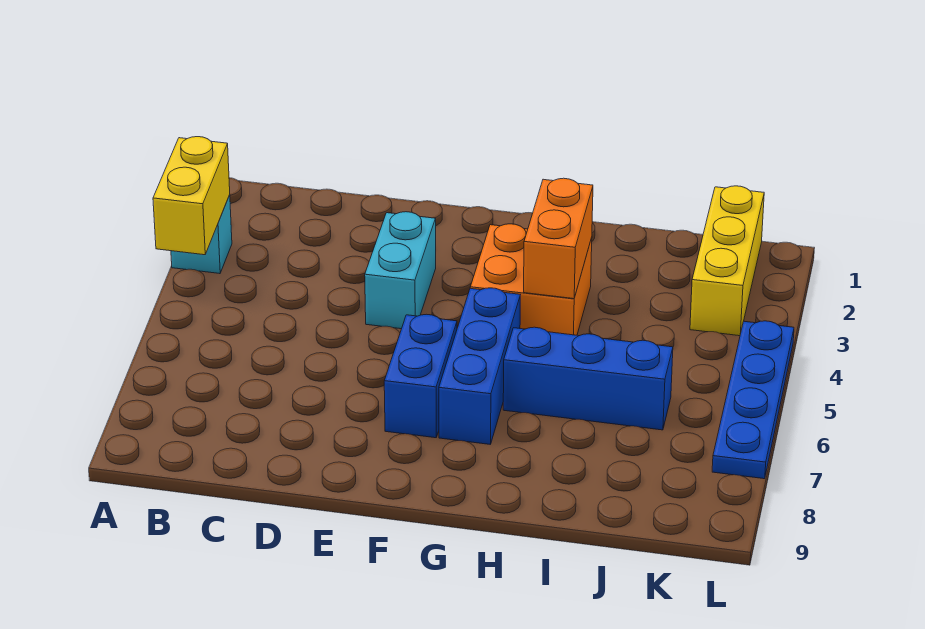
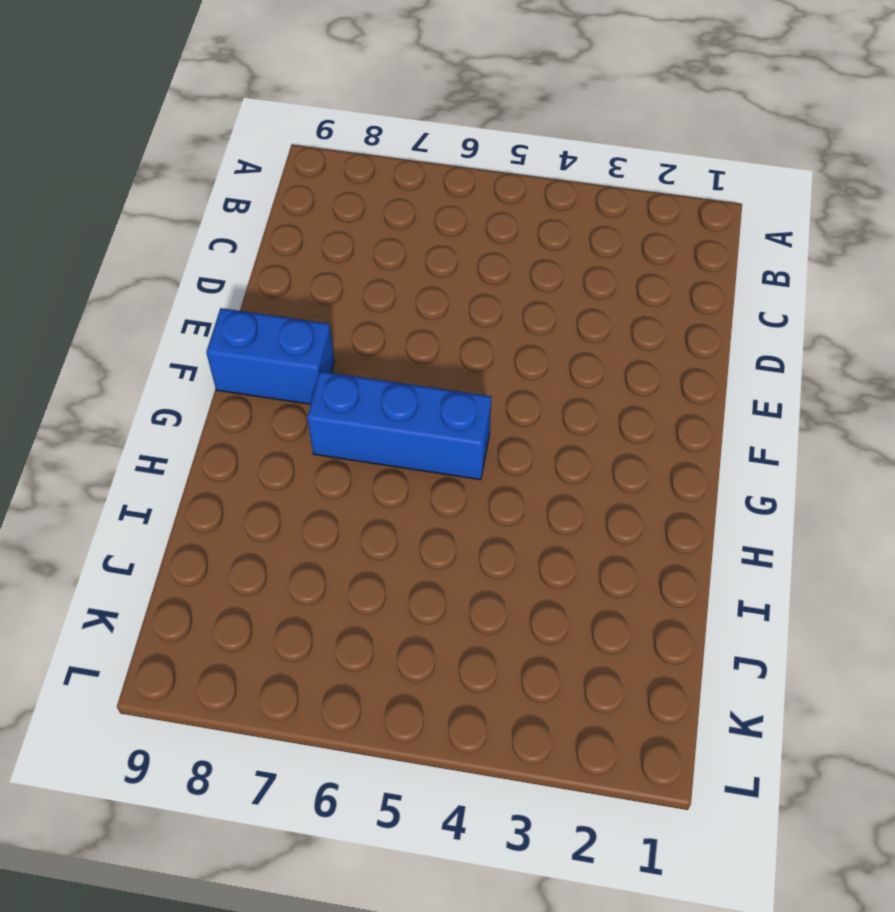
blue brick F8:F9 level 1 -> blue brick F6:F7 level 1
none -> cyan brick A3 level 1
none -> cyan brick E3:E4 level 1

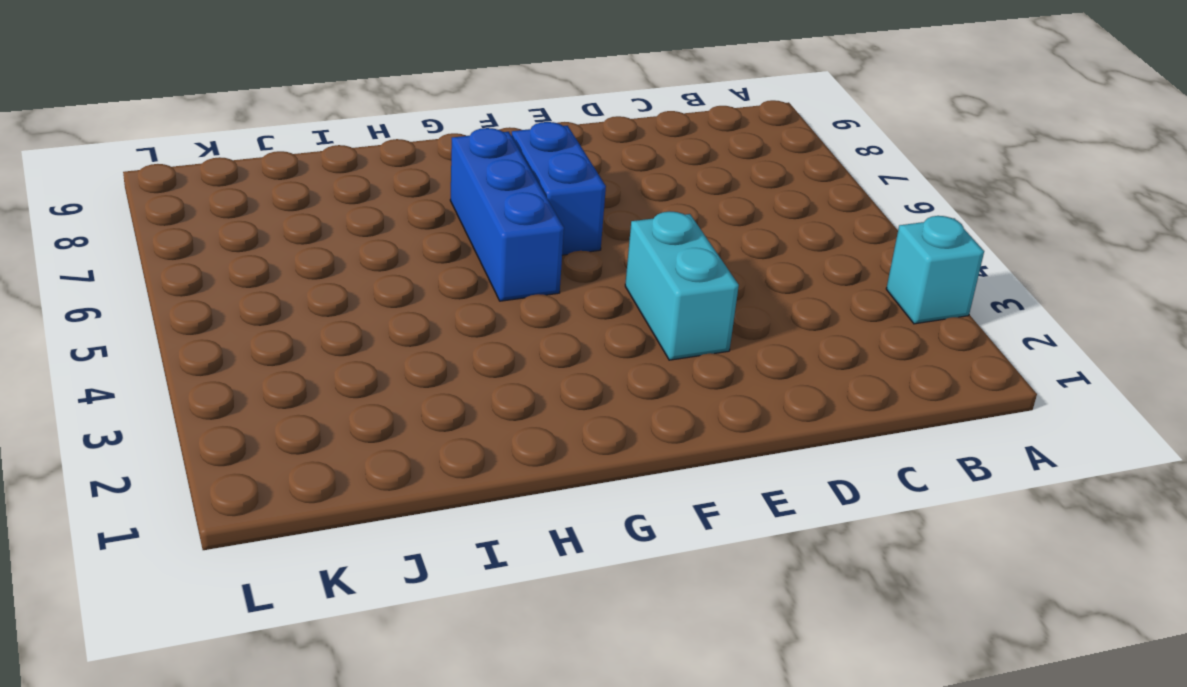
none -> orange brick G3:H4 level 1
none -> blue brick H6:J6 level 1

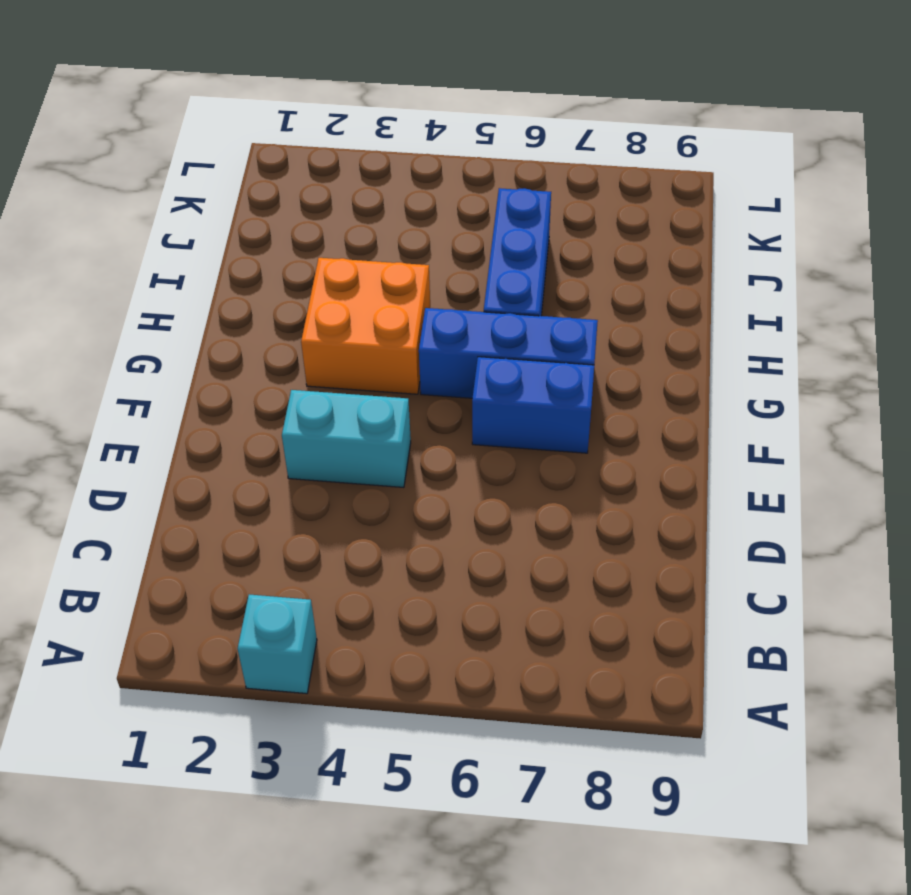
none -> yellow brick K1:K3 level 1
none -> blue plate L4:L7 level 1

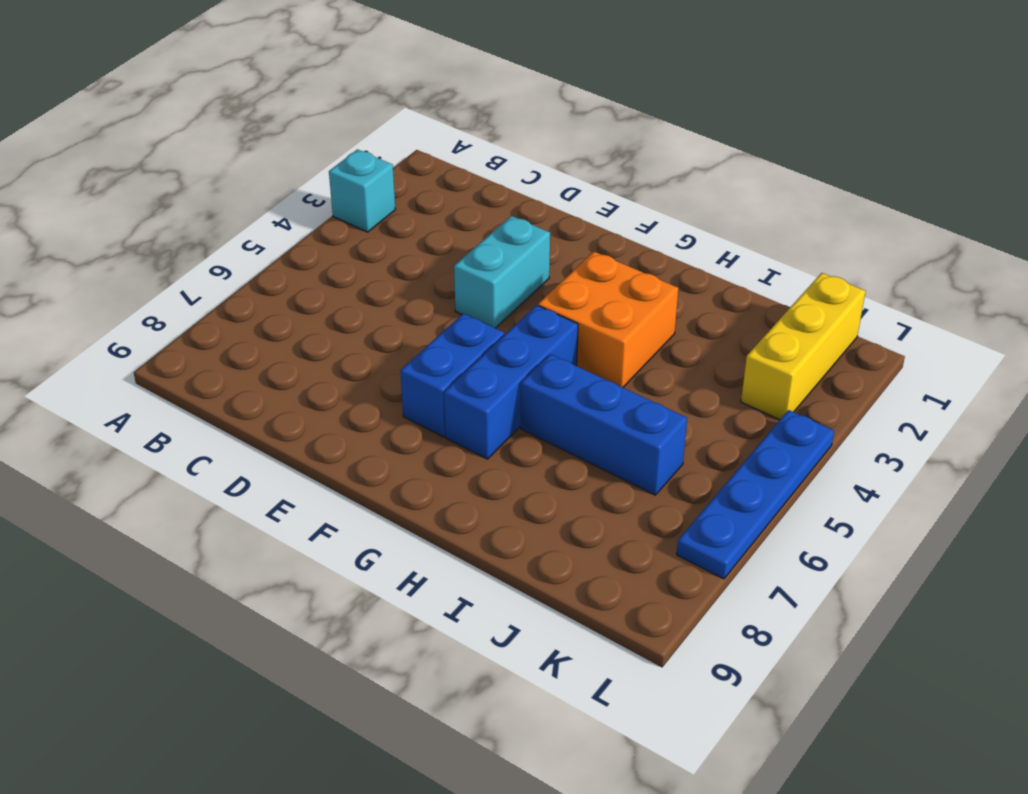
none -> yellow brick A3:A4 level 2
none -> orange brick H3:H4 level 2

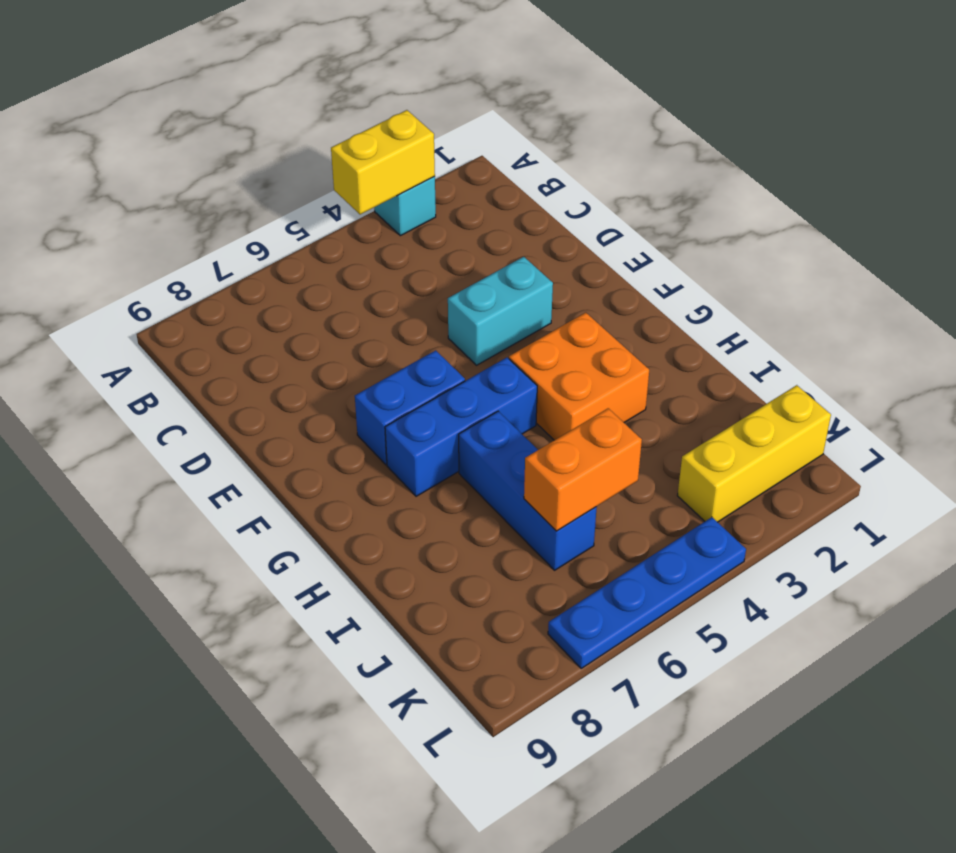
orange brick J5:J6 level 2 -> orange brick H3:H4 level 2

